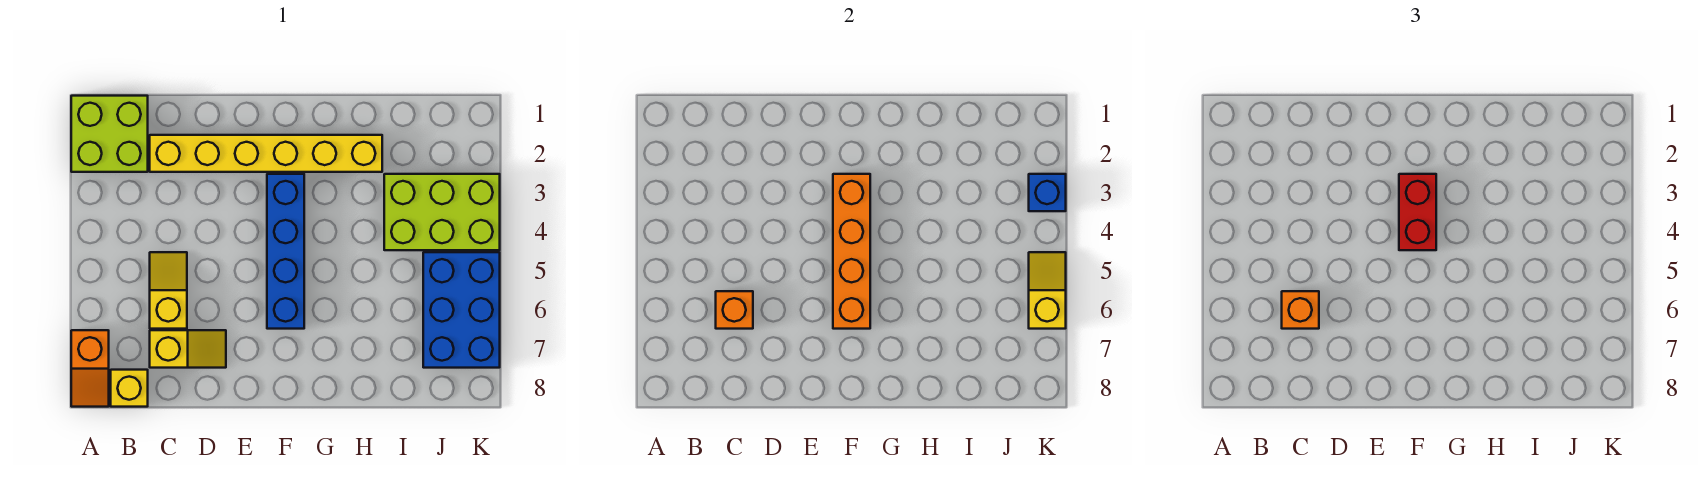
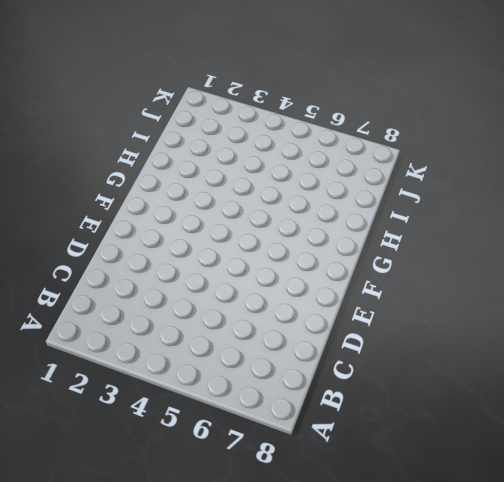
none -> lime brick A1:B2 level 1
none -> orange slope A7:A8 level 1 top 7
none -> yellow brick B8 level 1

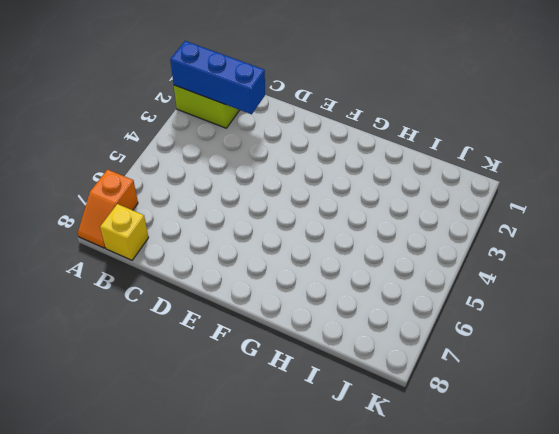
blue brick A2:C2 level 2 -> none
none -> yellow brick C2:H2 level 1
none -> yellow slope C5:C6 level 1 top 6
none -> yellow slope C7:D7 level 1 top C

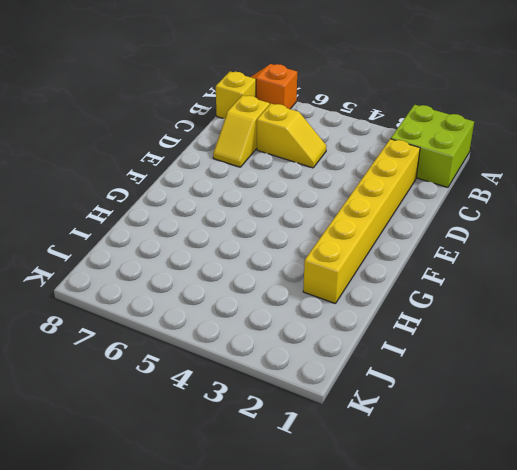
none -> blue brick F3:F6 level 1
none -> lime brick I3:K4 level 1
none -> blue brick J5:K7 level 1

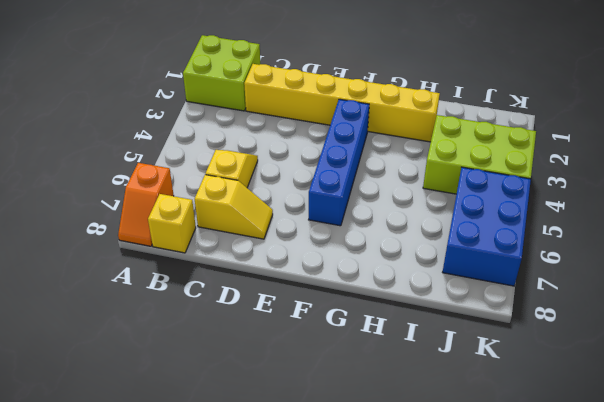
none -> orange brick C6 level 2
none -> orange brick F3:F6 level 2
none -> blue brick K3 level 2

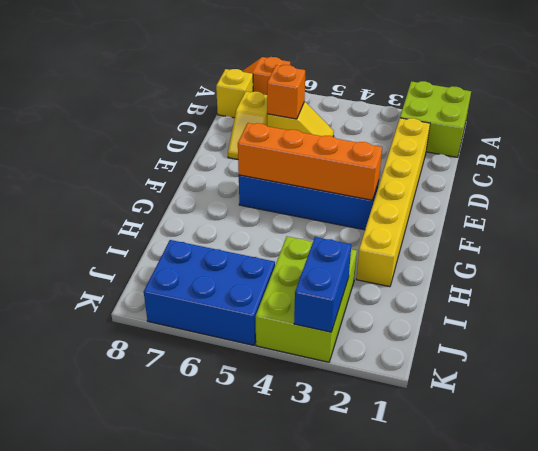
blue brick J3:K3 level 2 -> blue brick K3 level 2
none -> yellow slope K5:K6 level 2 top 6
none -> orange brick C6 level 3
none -> red brick F3:F4 level 3

